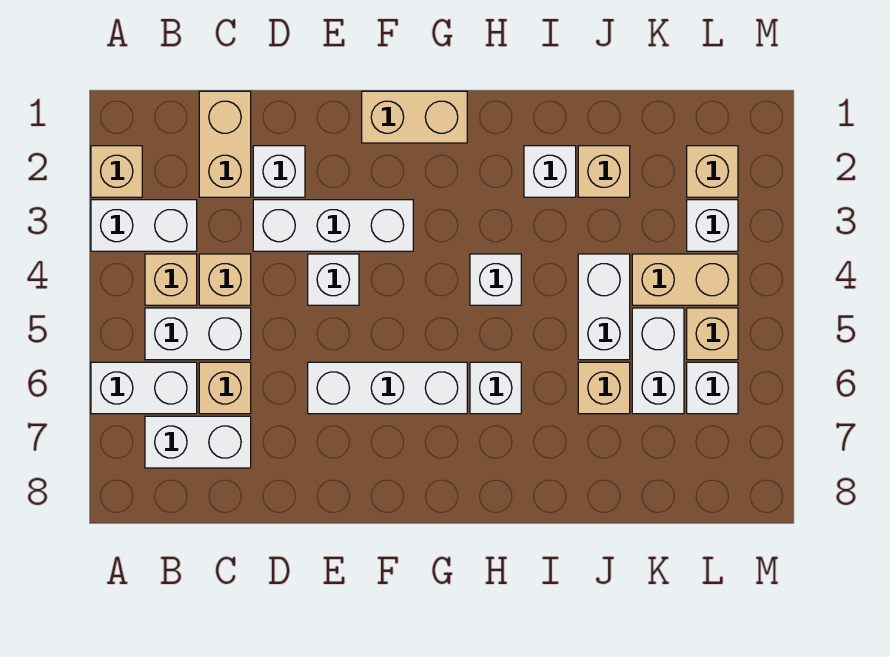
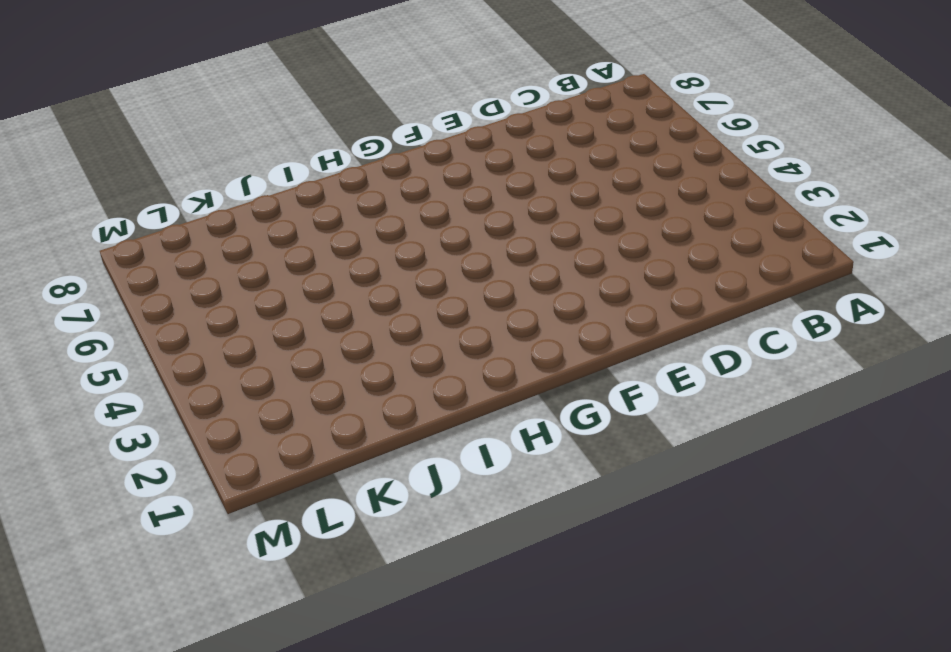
none -> tan brick A2 level 1
none -> white brick A3:B3 level 1
none -> white brick A6:B6 level 1

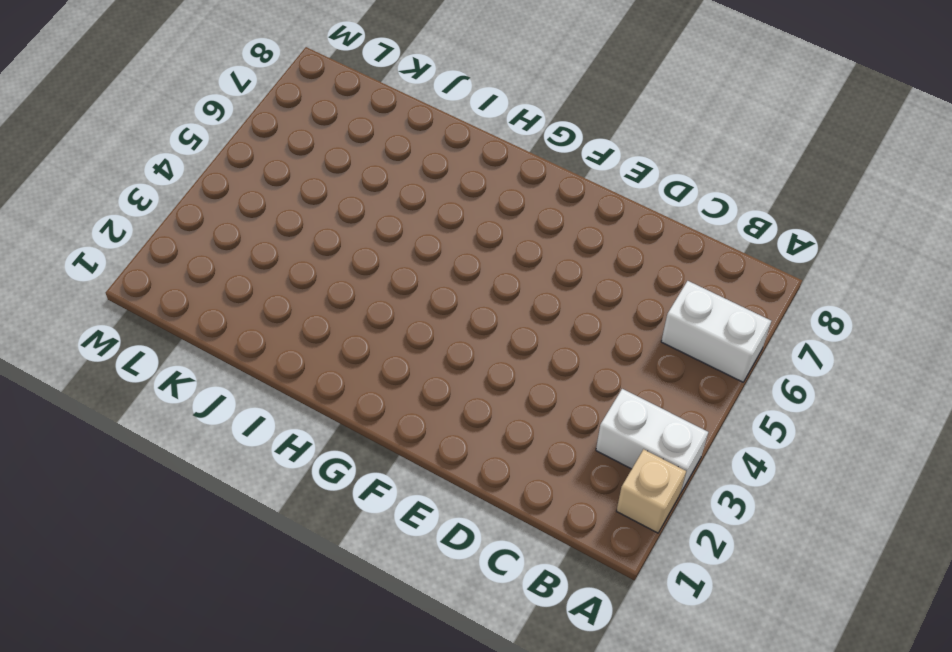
none -> tan brick B4 level 1
none -> white brick B5:C5 level 1
none -> white brick B7:C7 level 1

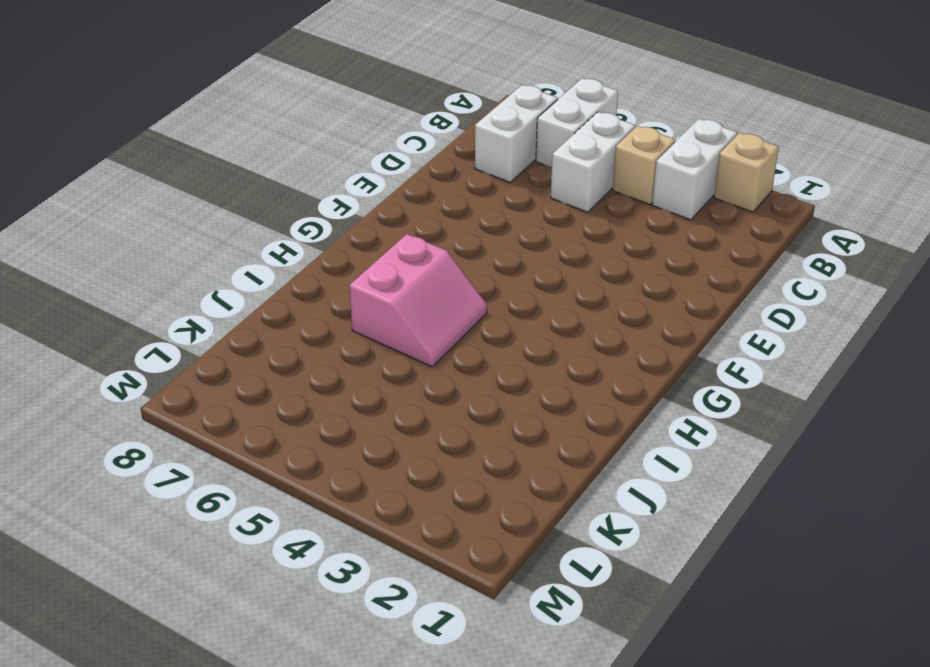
pink slope H5:I6 level 1 top 6 -> white brick H6 level 1
none -> tan brick C1:C2 level 1
none -> tan brick C4 level 1
none -> tan brick C6 level 1

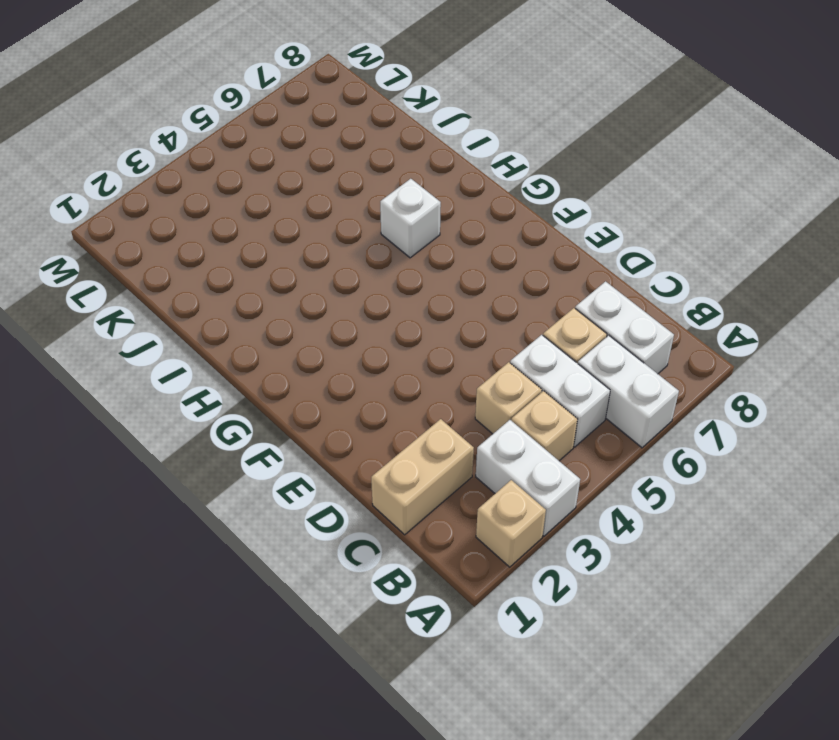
none -> white brick D2 level 1
none -> white brick D3:F3 level 1
none -> white brick E4 level 1

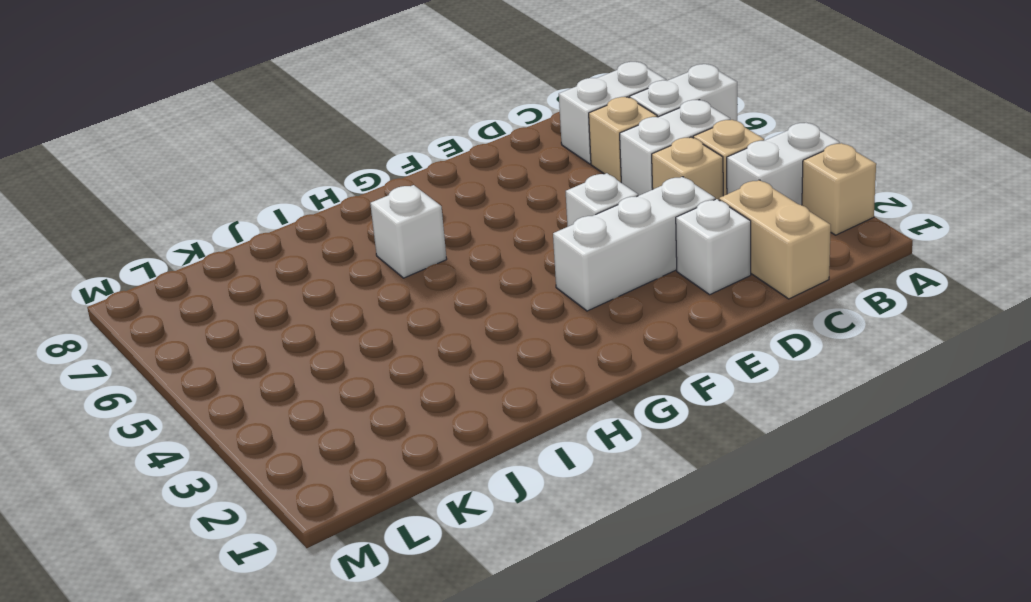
none -> white brick E6:G6 level 1
none -> tan brick F1:G1 level 1
none -> white brick H4 level 1

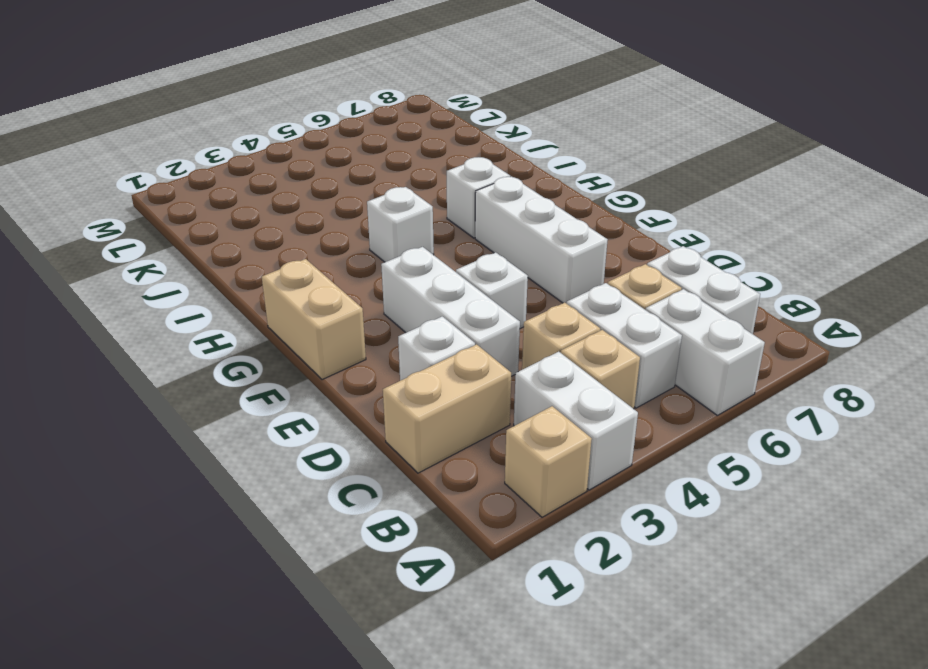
none -> white brick I2 level 1
none -> tan brick J2 level 1
none -> white brick J4:J5 level 1

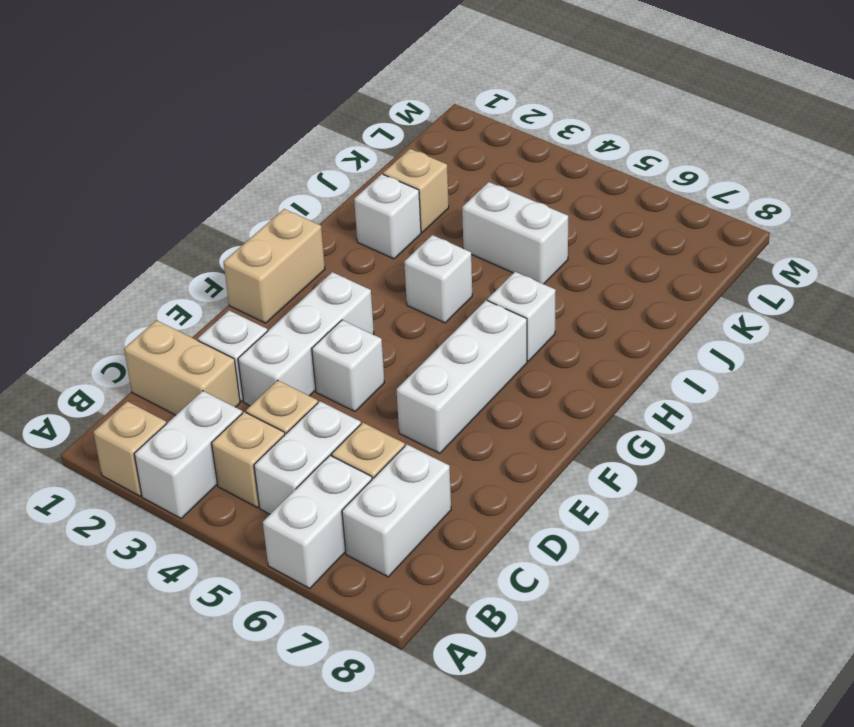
none -> tan brick J6 level 1
none -> tan brick K4:L4 level 1
none -> white brick K5:K6 level 1

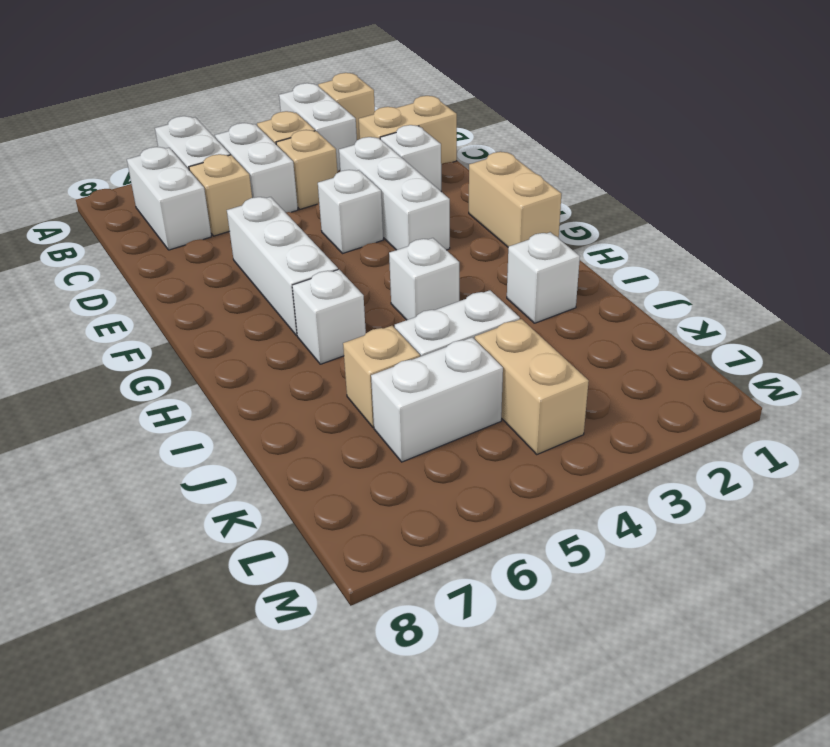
none -> tan brick J2 level 1
none -> tan brick L2 level 1
none -> white brick L3 level 1

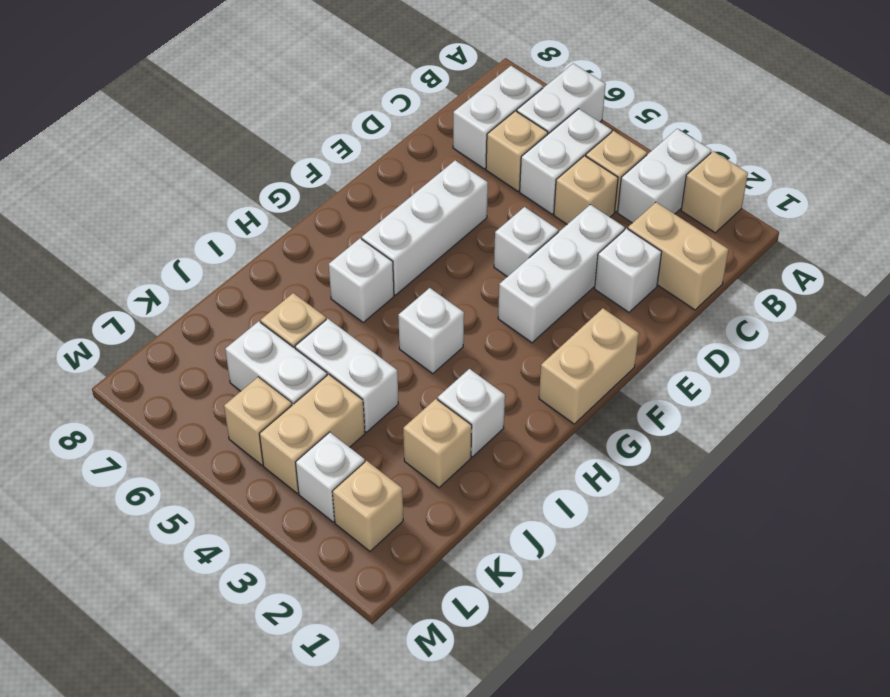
none -> white brick L6 level 1

